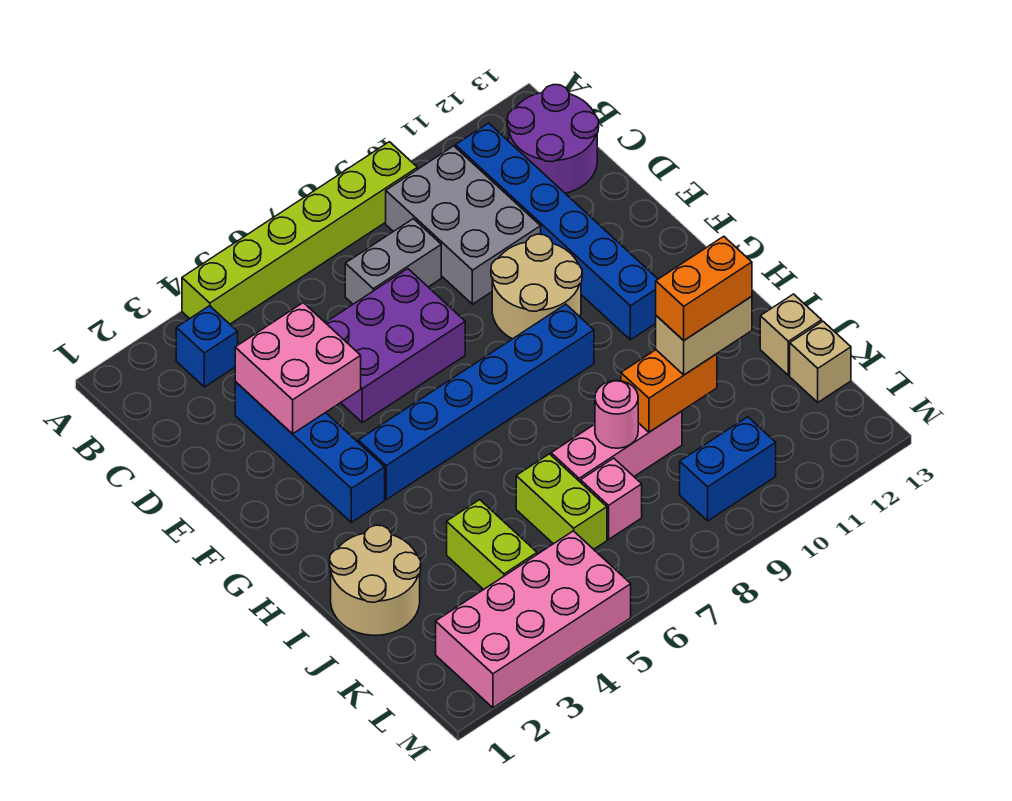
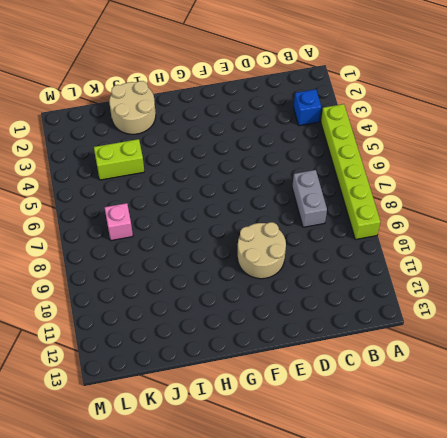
none -> grey brick B9:D10 level 1
none -> blue brick B11:G11 level 1
none -> purple round brick B12:C13 level 1

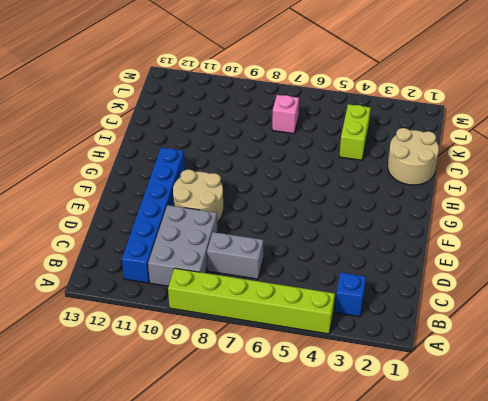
none -> purple round brick B12:C13 level 1
none -> blue brick D3:G3 level 1
none -> purple brick D5:E7 level 1

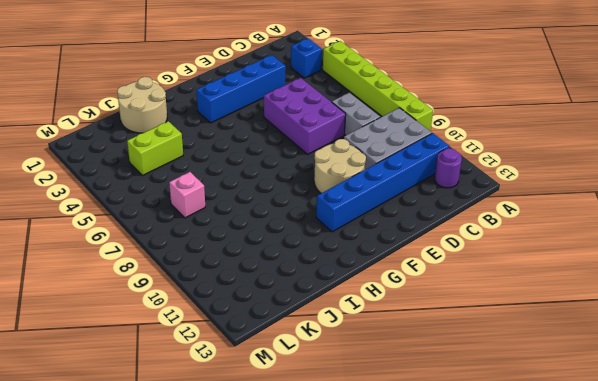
purple round brick B12 level 1 -> purple round brick B12:C13 level 1
none -> blue brick G4:G9 level 1
none -> lime brick J6:K6 level 1
none -> pink brick J7:J9 level 1

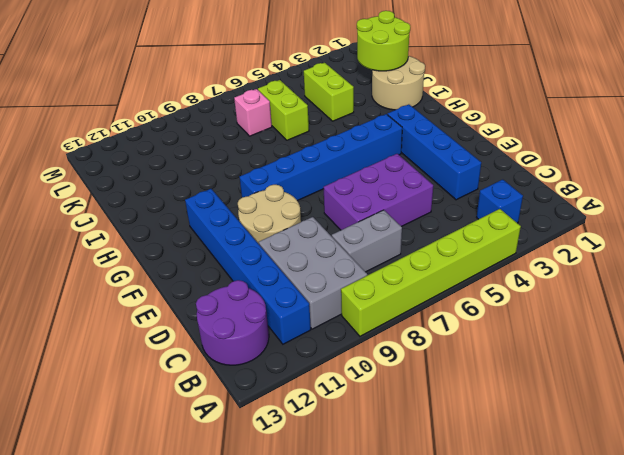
lime round brick J1:K2 level 2 -> none
none -> pink brick J7:J9 level 1
none -> tan brick J13 level 1
none -> tan brick K13 level 1

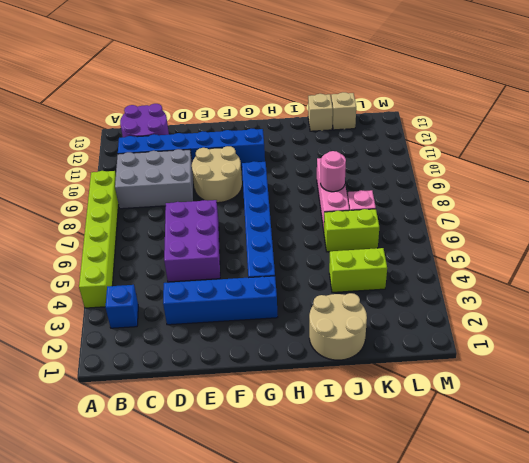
none -> grey brick C7:C8 level 1
none -> pink brick L2:M5 level 1
none -> blue brick L9:L10 level 1

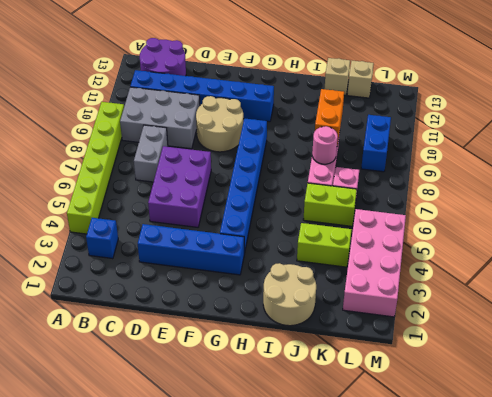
none -> pink brick D3:E4 level 2
none -> tan brick J10:J11 level 3
none -> orange brick J10:J11 level 4

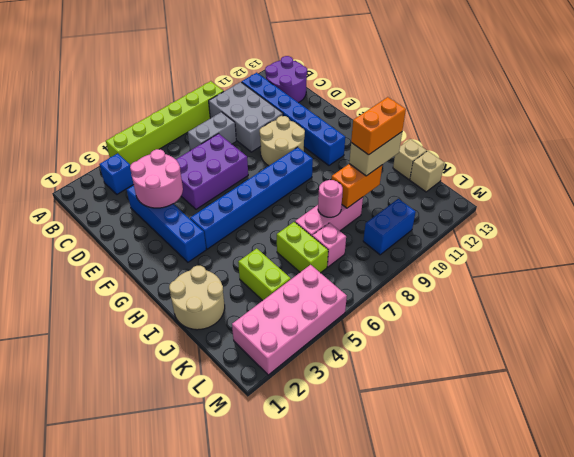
pink round brick D3:E4 level 2 -> pink brick D3:E4 level 2

